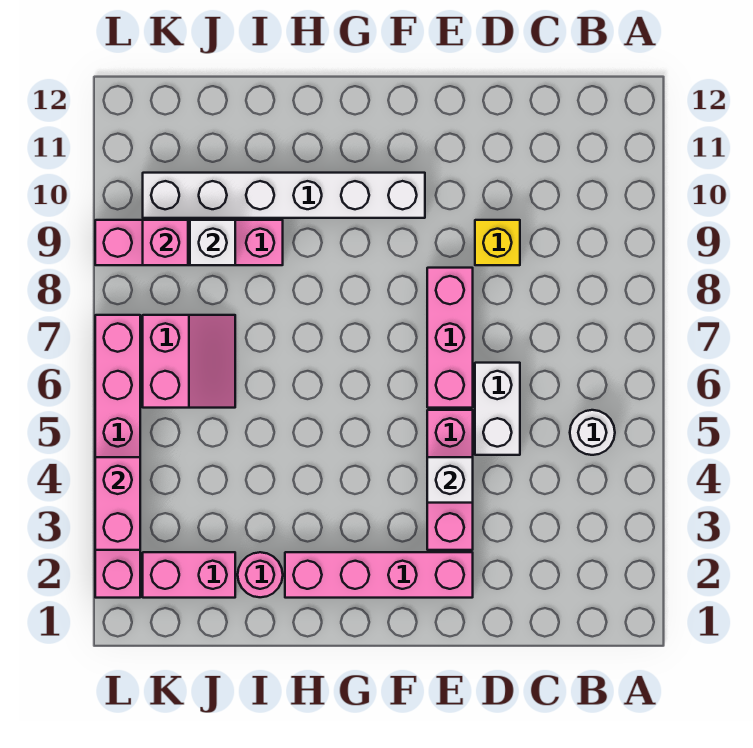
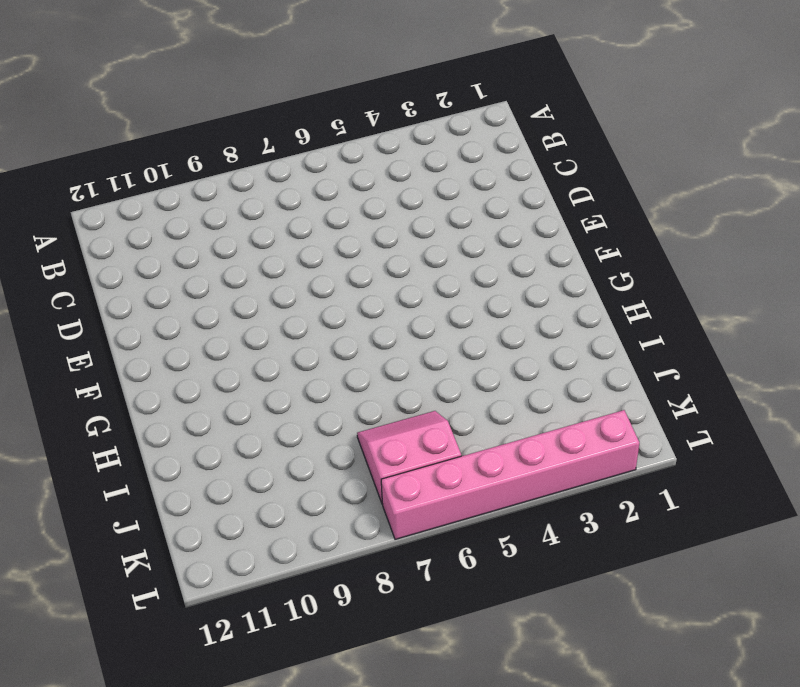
none -> white round brick B5 level 1
none -> white brick D5:D6 level 1
none -> yellow brick D9 level 1

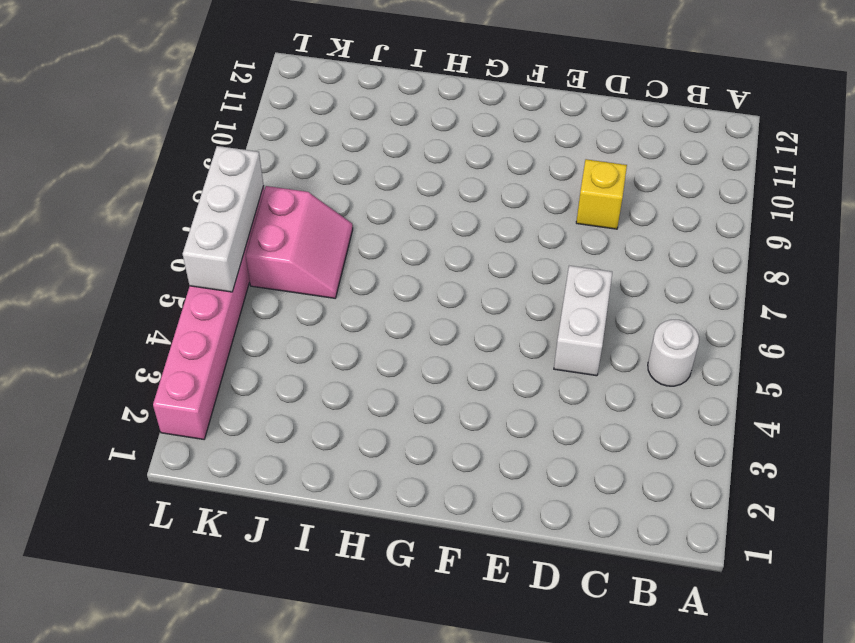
white brick L5:L7 level 2 -> none
none -> pink brick E2:H2 level 1
none -> pink brick E3:E5 level 1
none -> pink brick E6:E8 level 1

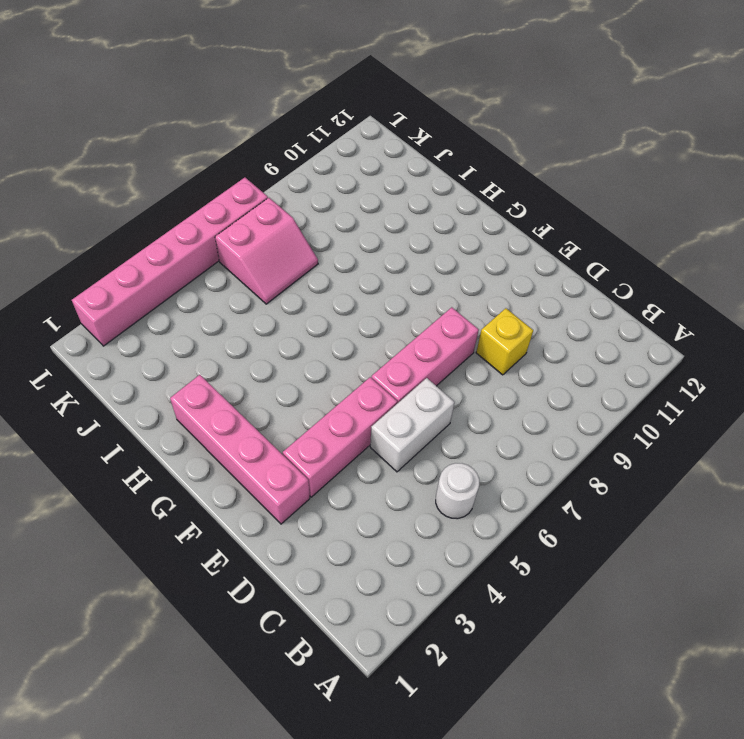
none -> white brick F10:K10 level 1
none -> pink round brick I2 level 1
none -> pink brick I9:L9 level 1

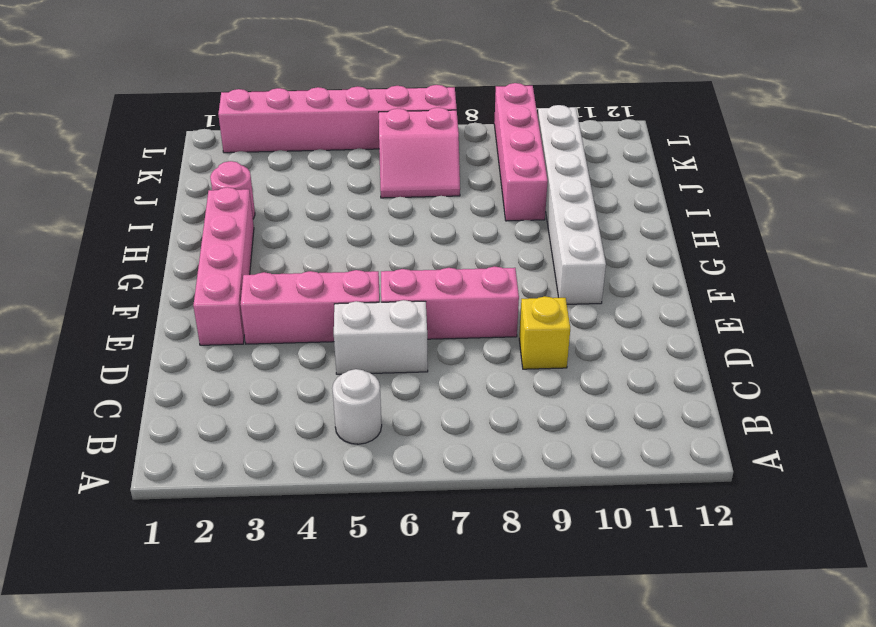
none -> pink brick J2:K2 level 1
none -> white brick E4 level 2
none -> white brick J9 level 2

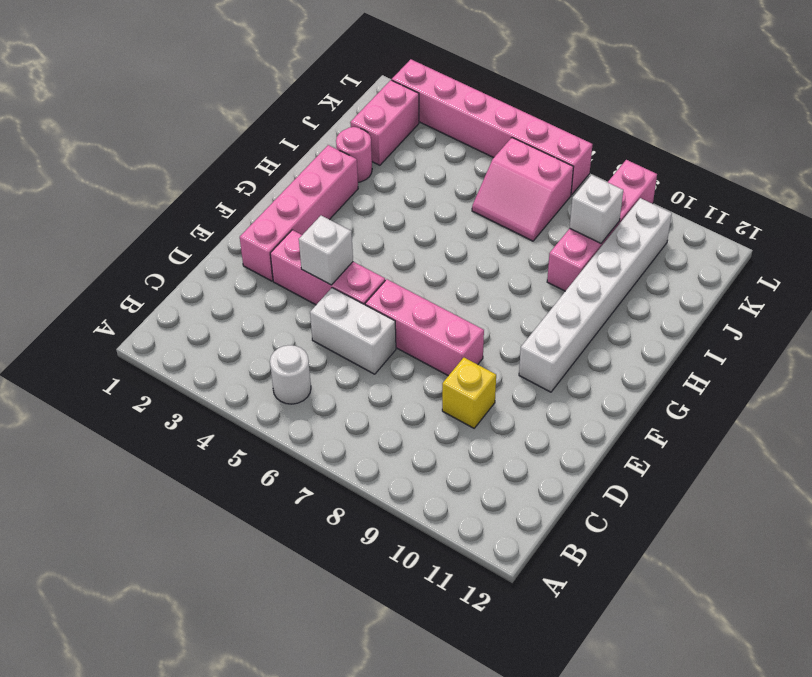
none -> pink brick K9 level 2
none -> pink brick L3:L4 level 2

